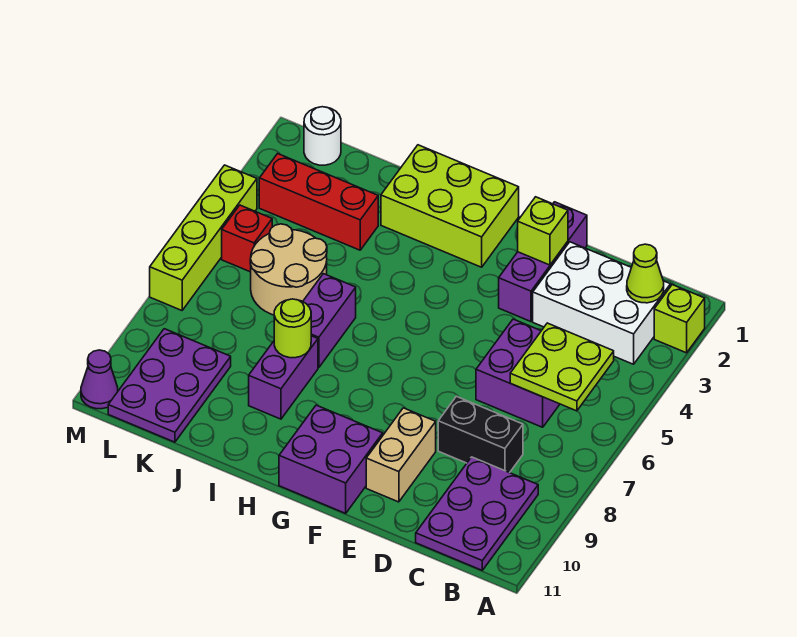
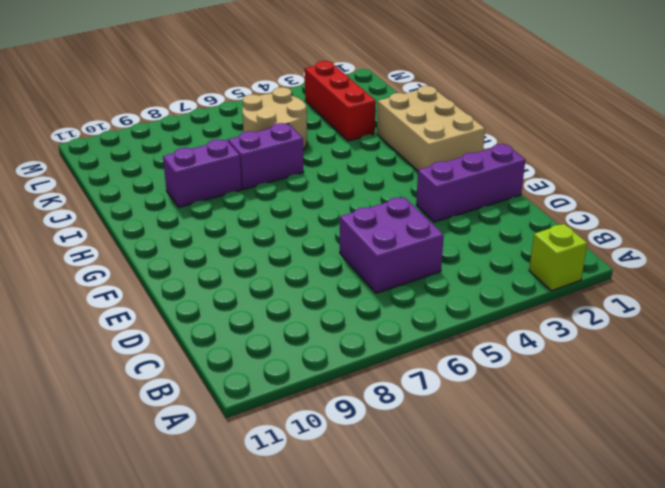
tan brick G1:I2 level 1 -> lime brick G1:I2 level 1
none -> white brick B2:D3 level 1
none -> purple plate B9:C11 level 1
none -> black brick C8:D8 level 1

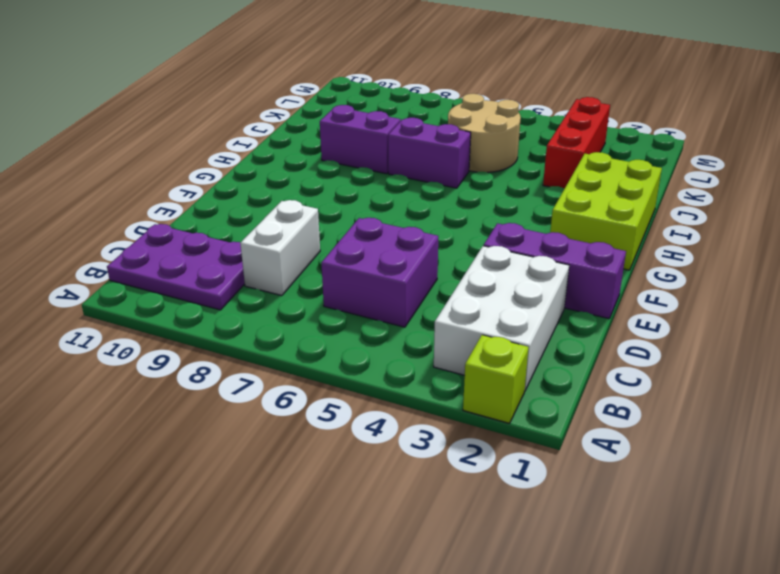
white brick C8:D8 level 1 -> black brick C8:D8 level 1
none -> tan brick E9:E10 level 1
none -> purple brick F10:G11 level 1
none -> purple plate K9:L11 level 1

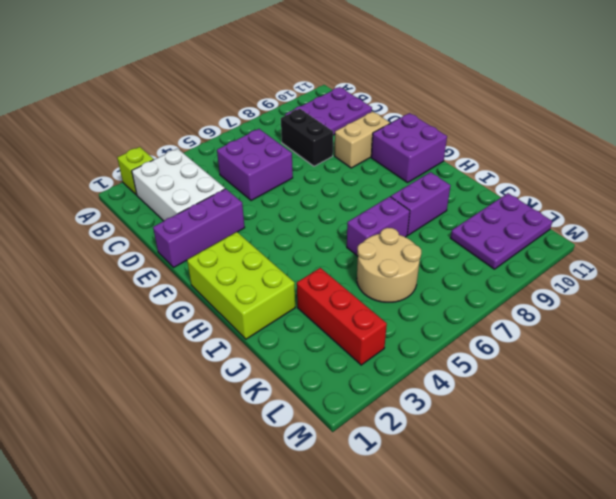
none -> white round brick L1 level 1
none -> red brick L5 level 1
none -> lime brick M4:M7 level 1

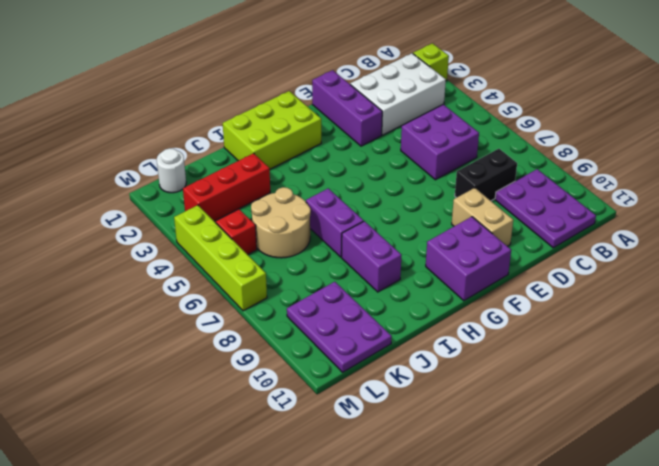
none -> purple cone M11 level 1
none -> lime cone B2 level 2
none -> lime plate B5:C6 level 2

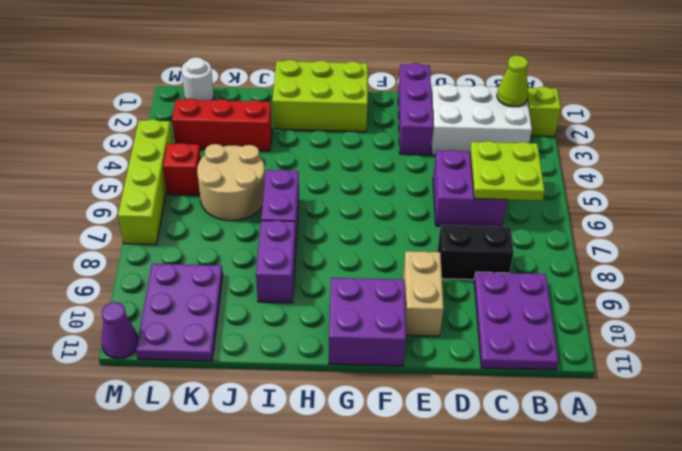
none -> lime brick E2 level 2
none -> lime round brick I8 level 2

